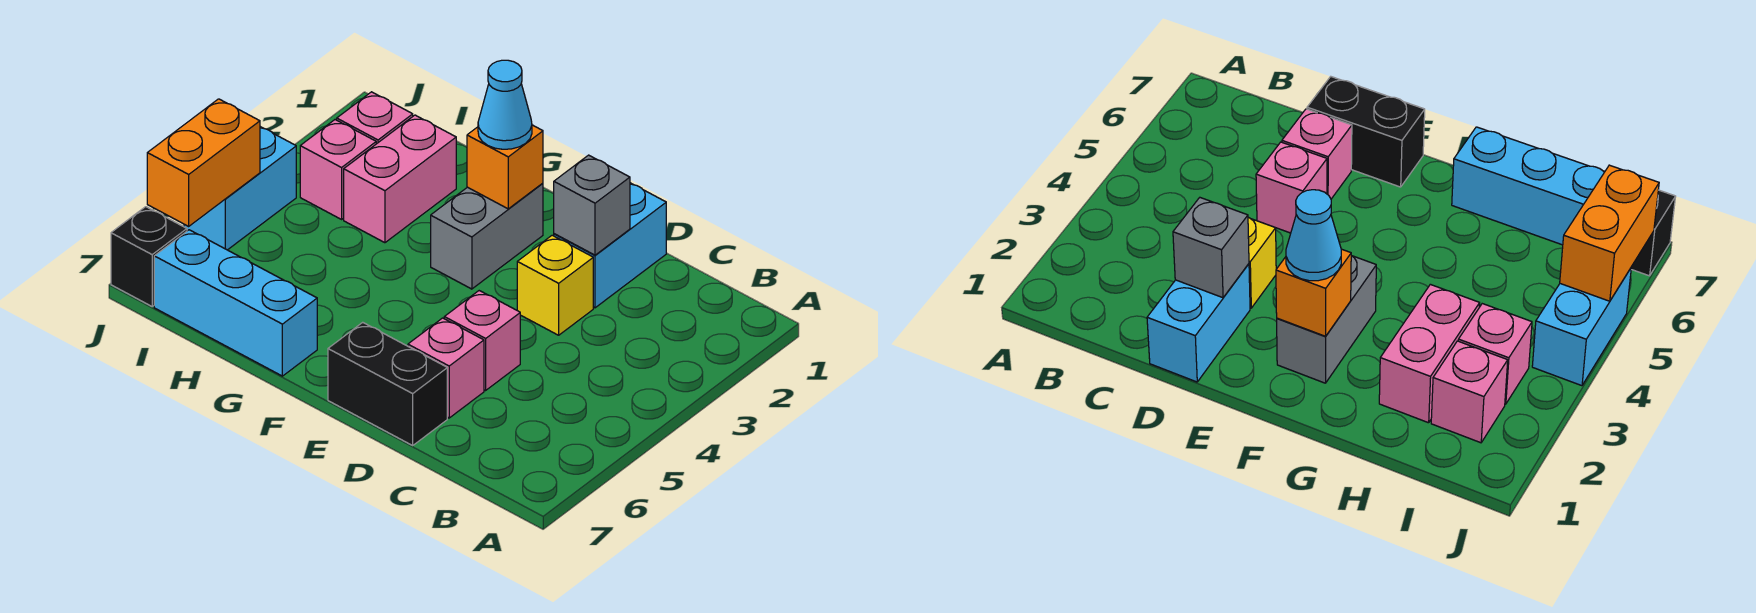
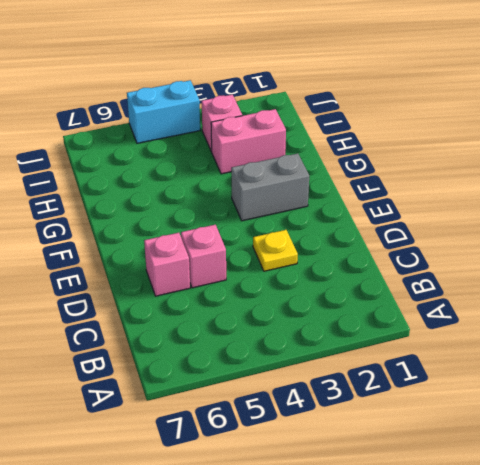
yellow plate D3 level 1 -> yellow brick D3 level 1
none -> cyan brick D1:D2 level 1
none -> black brick D7:E7 level 1
none -> cyan brick G7:I7 level 1

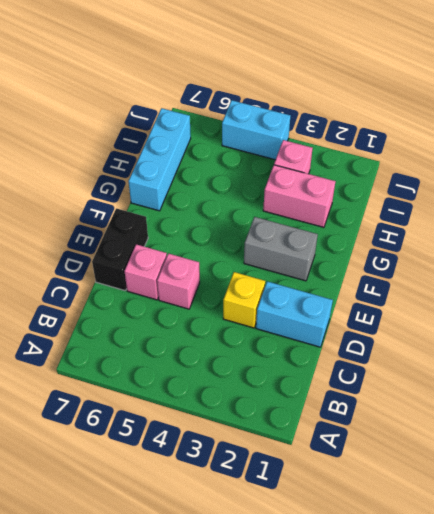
none -> pink brick I2 level 1
none -> black brick J7 level 1
none -> grey brick D2 level 2

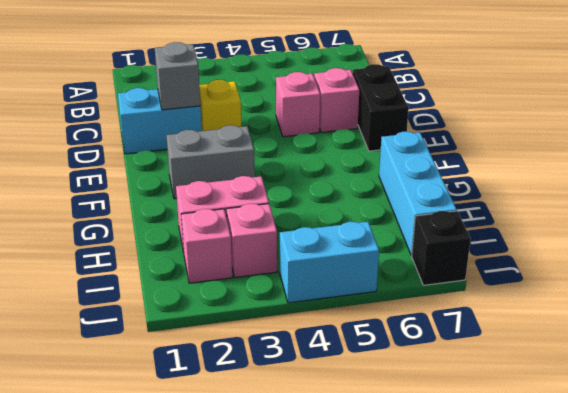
none -> orange brick F2 level 2
none -> orange brick J5:J6 level 2
none -> cyan cone F2 level 3

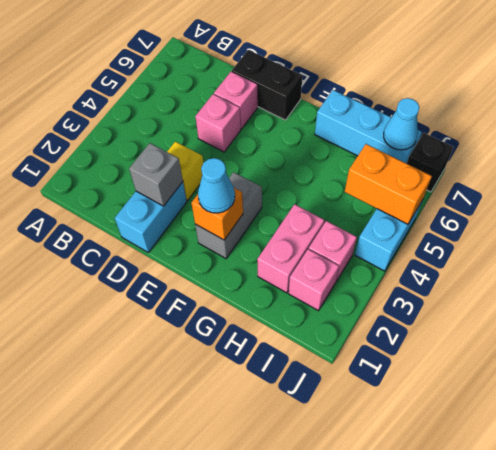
orange brick I5:J5 level 2 -> orange brick J5:J6 level 2
cyan cone I7 level 2 -> none

